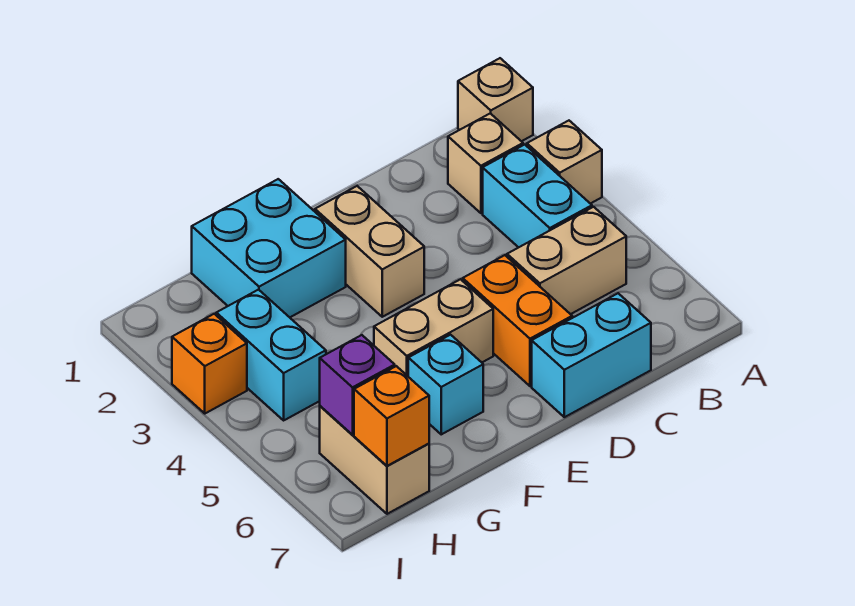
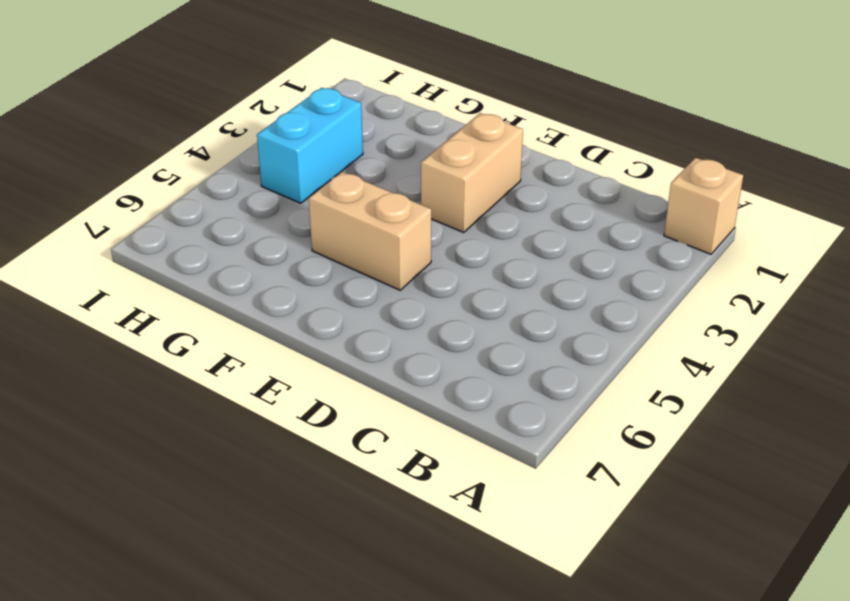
none -> tan brick A3 level 1
none -> tan brick B2 level 1
none -> cyan brick B3:B4 level 1

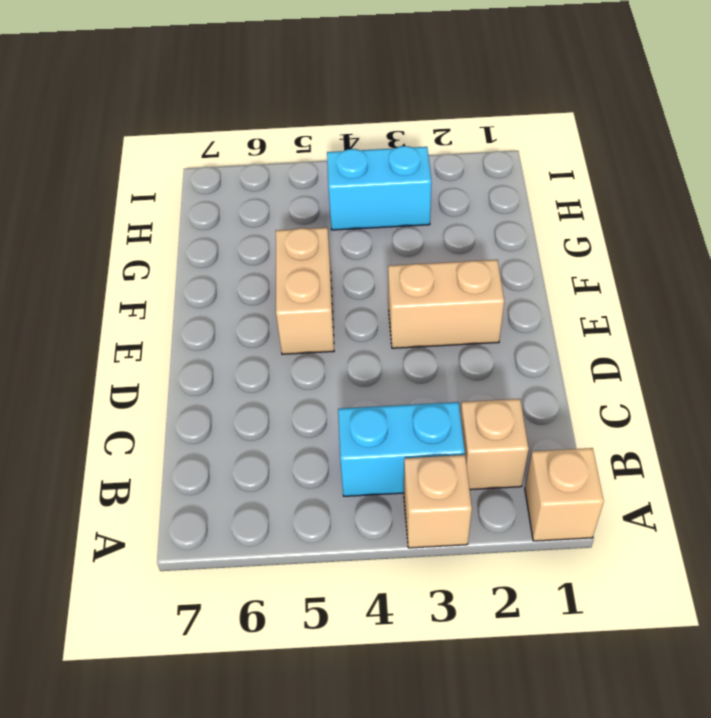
none -> tan brick B5:C5 level 1
none -> cyan brick C7:D7 level 1
none -> orange brick D5:D6 level 1

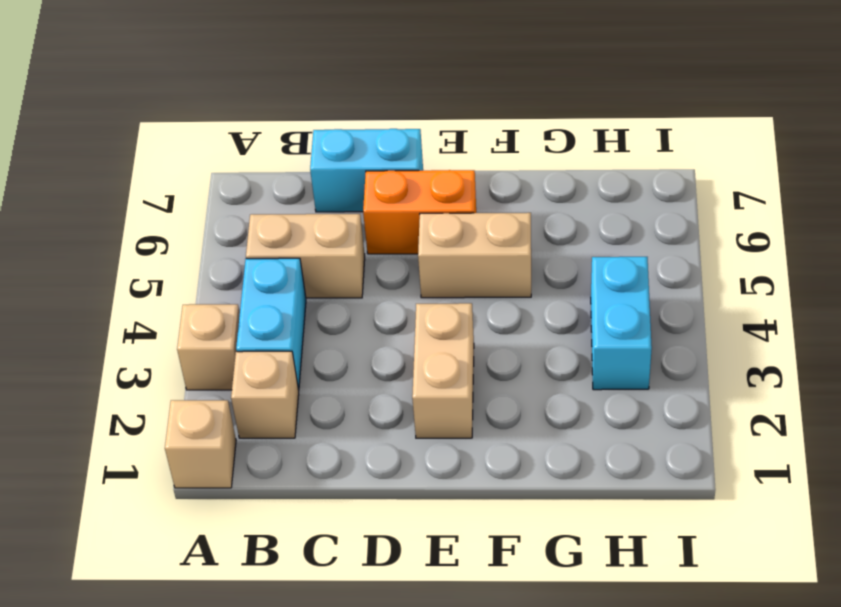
orange brick D6:E6 level 1 -> orange brick D5:D6 level 1
none -> cyan brick F1:G2 level 1
none -> cyan brick F6 level 1
none -> tan brick H6:H7 level 1

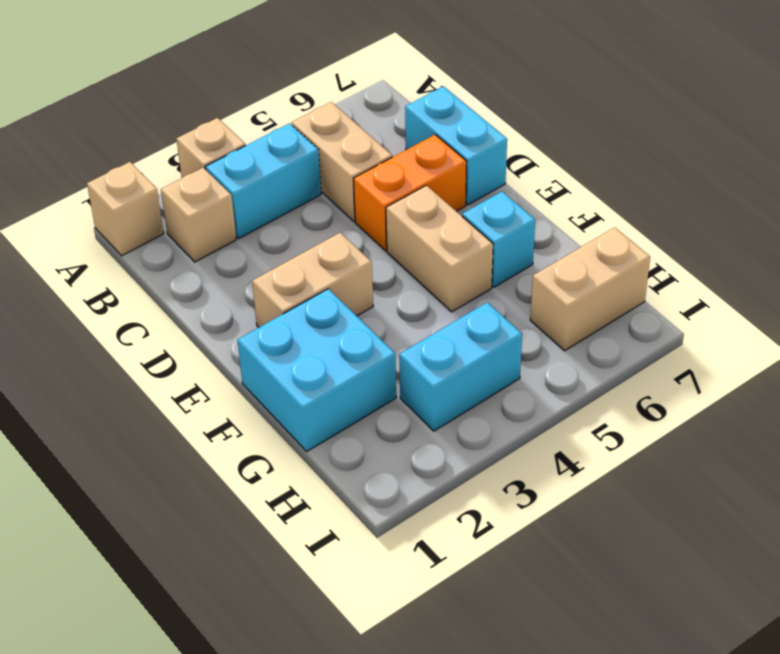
none -> orange brick I3 level 1
none -> purple brick H6 level 2
none -> orange brick H7 level 2

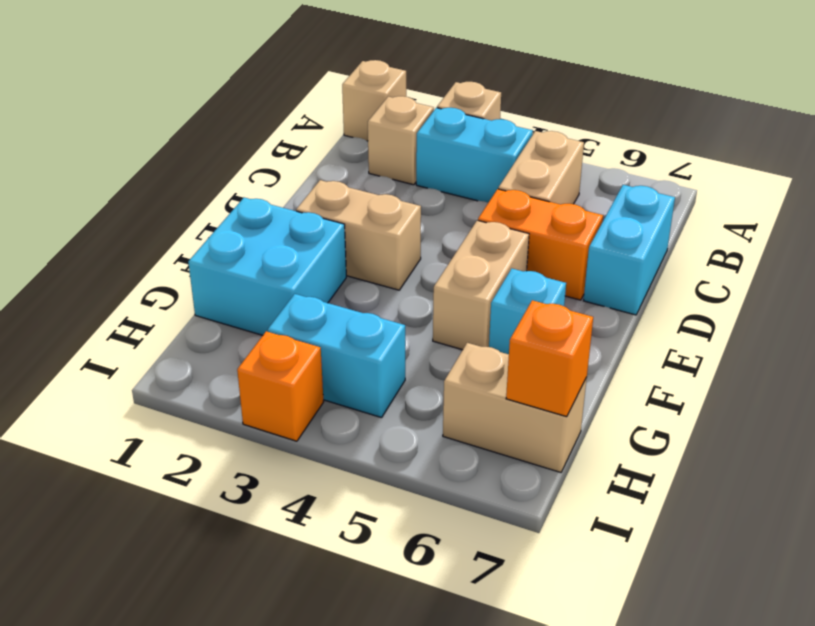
none -> purple brick H6 level 2

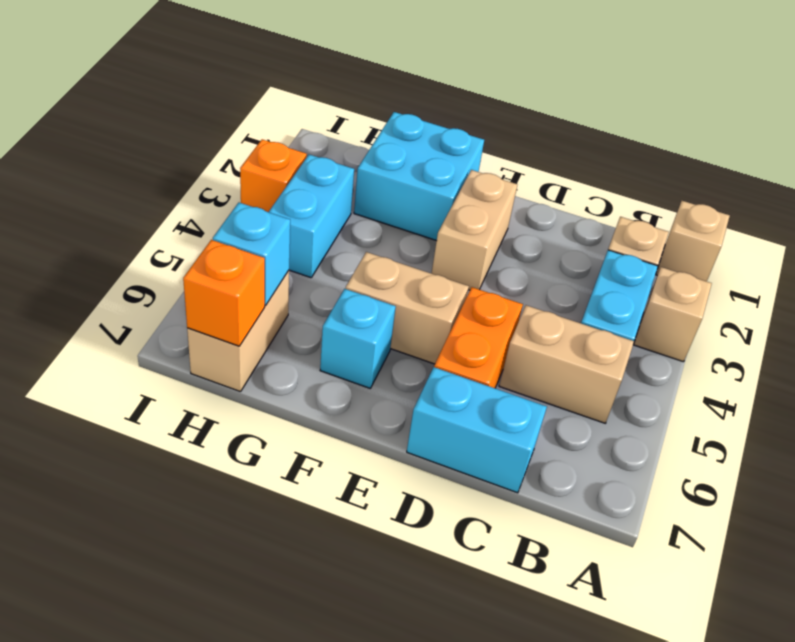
cyan brick H6 level 2 -> purple brick H6 level 2

